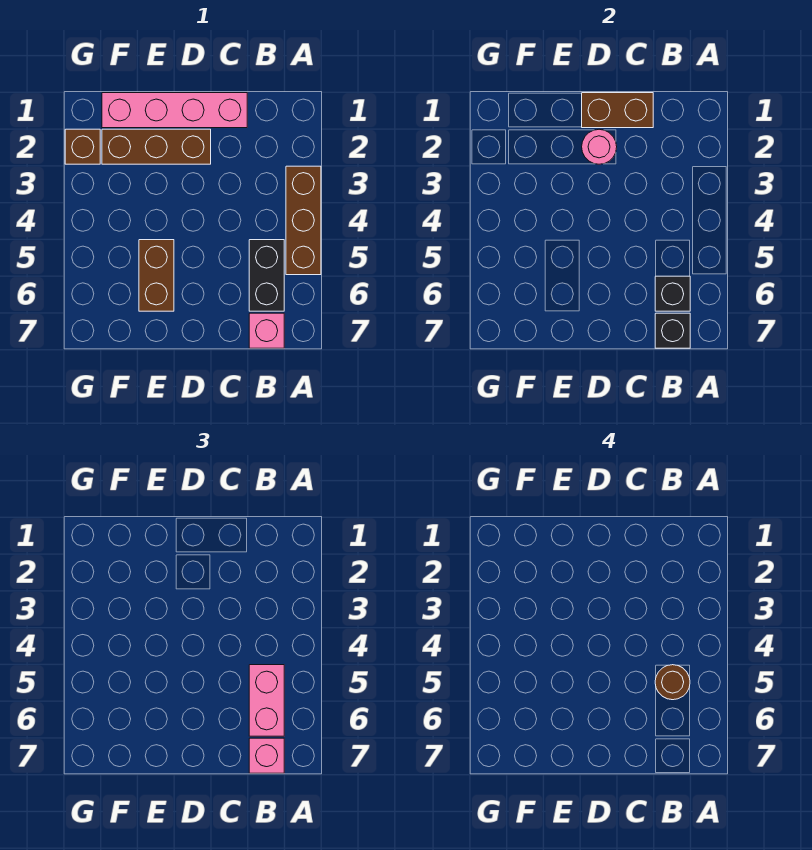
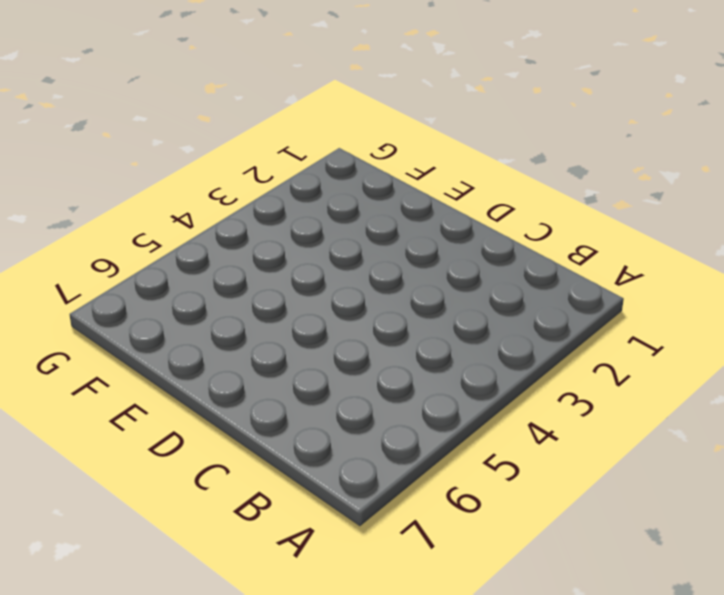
none -> brown brick A3:A5 level 1
none -> black brick B5:B6 level 1
none -> pink brick B7 level 1

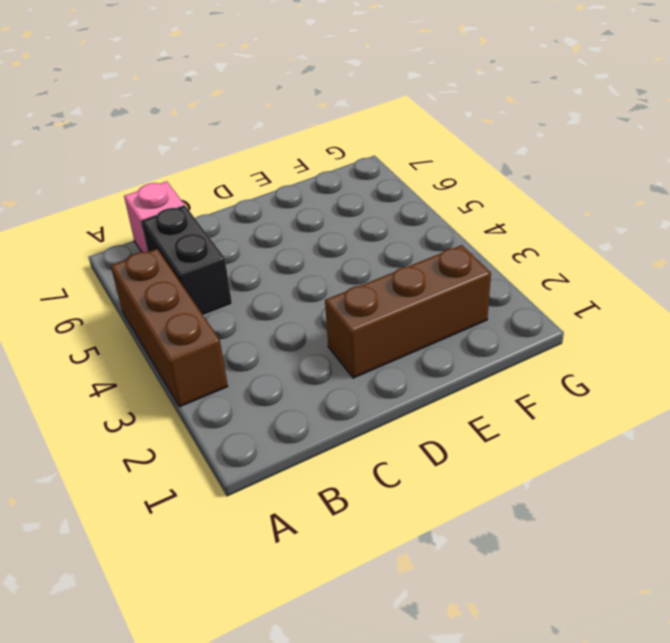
none -> pink brick C1:F1 level 1
none -> brown brick E5:E6 level 1
none -> brown brick G2 level 1

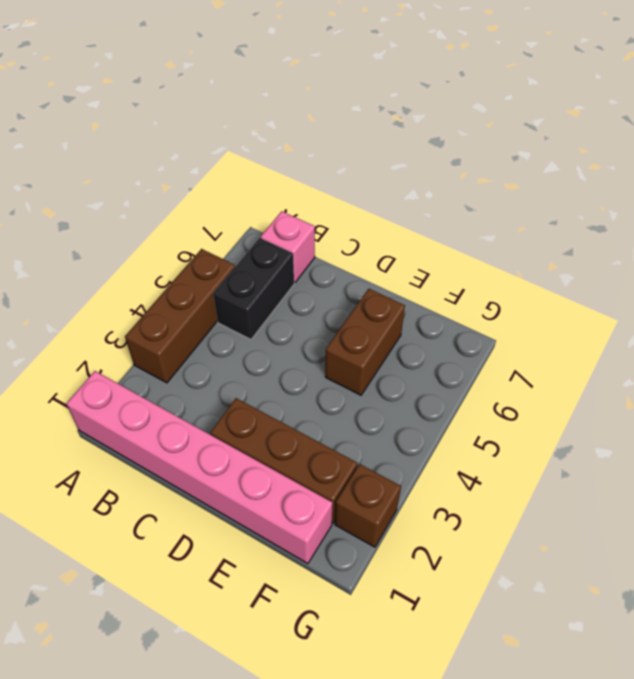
pink brick A1:F1 level 1 -> pink brick C1:F1 level 1
none -> black brick B6 level 2
none -> black brick B7 level 2
none -> brown brick C1:D1 level 2

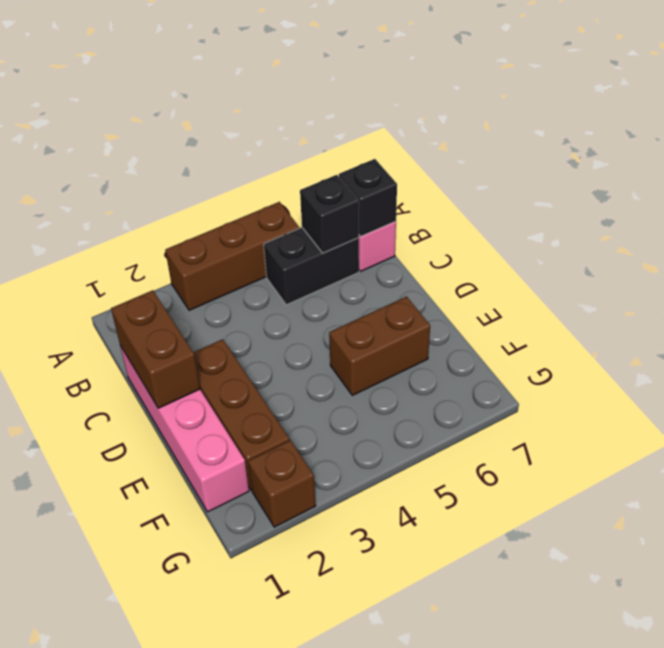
none -> pink round brick D2 level 2
none -> pink brick B5:B6 level 3
none -> pink brick B7 level 3

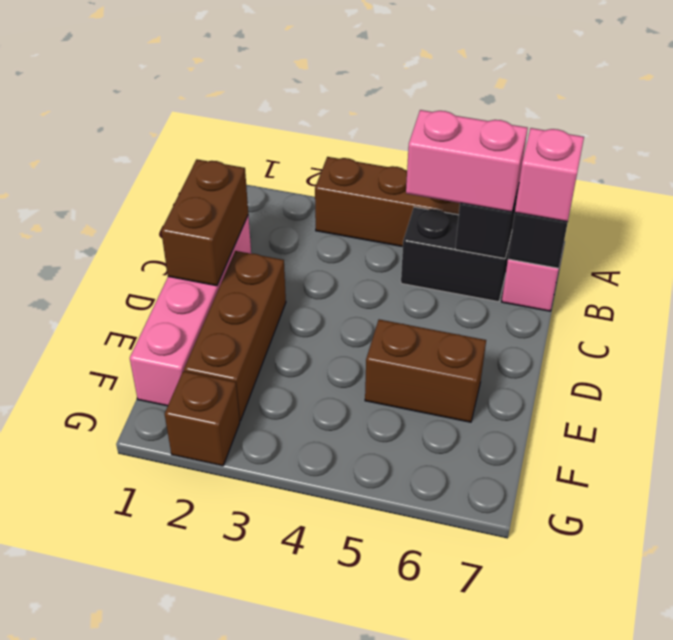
none -> pink round brick D2 level 2
none -> brown round brick B5 level 4

